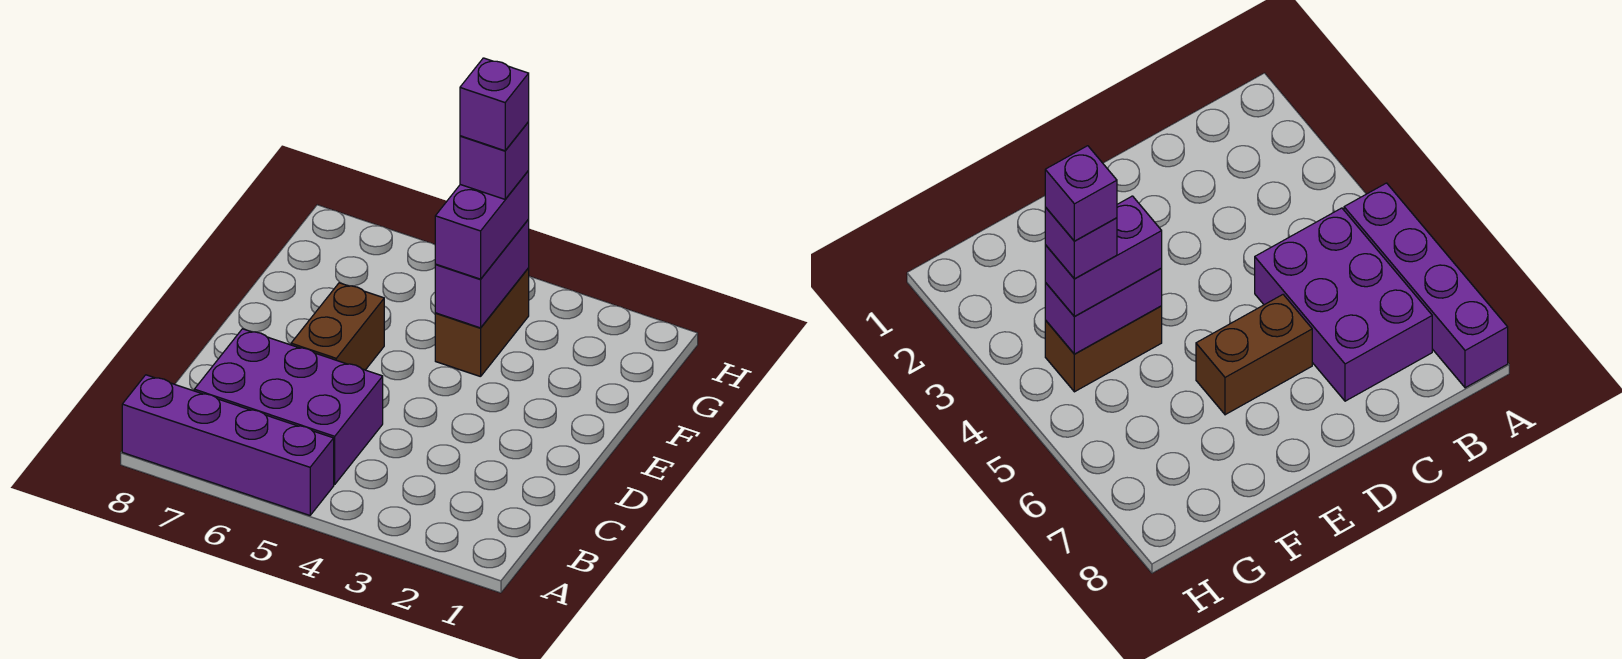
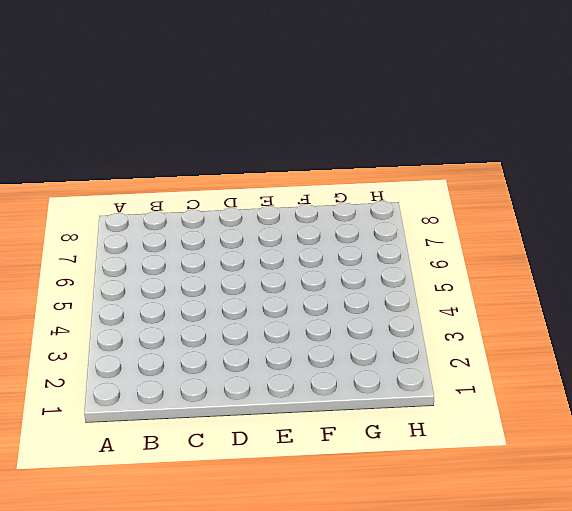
none -> purple brick A5:A8 level 1
none -> purple brick B5:C7 level 1

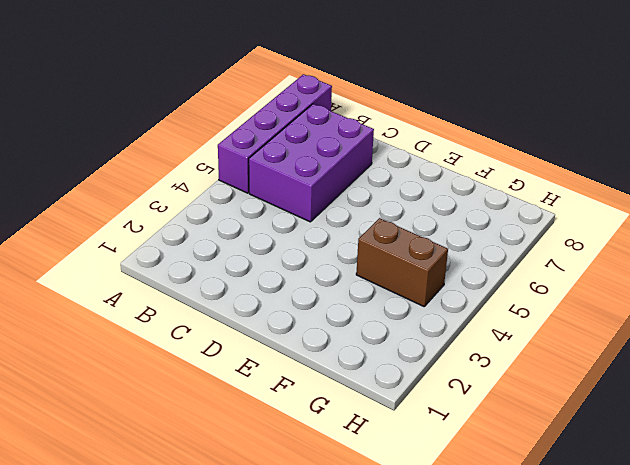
none -> brown brick D6:E6 level 1
none -> purple brick F4:G4 level 2

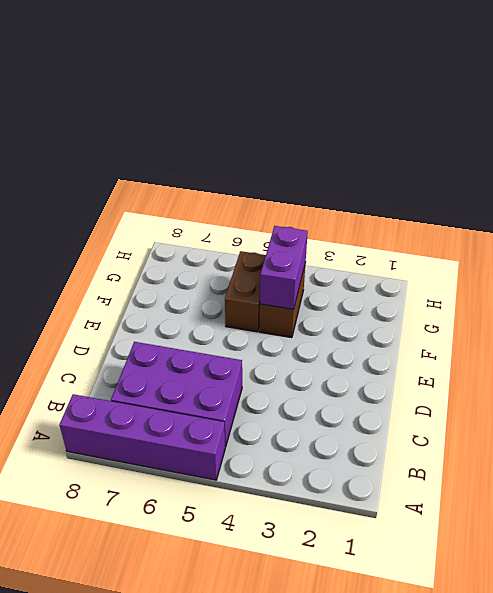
brown brick F5:G5 level 1 -> brown brick D6:E6 level 1
none -> purple brick F4:G4 level 3
none -> purple brick G4 level 4

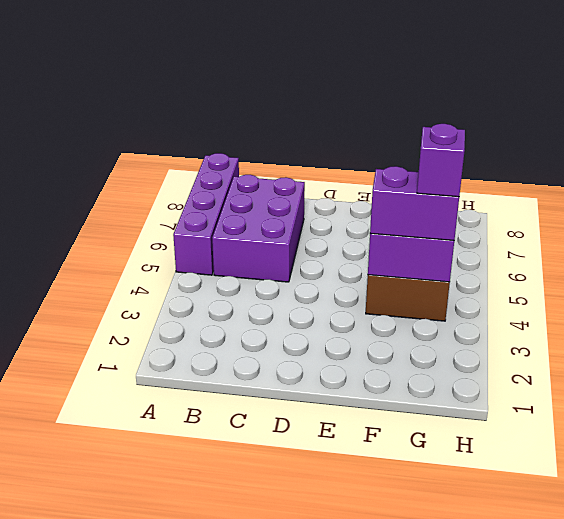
none -> brown brick D6:E6 level 1
none -> purple brick G4 level 5

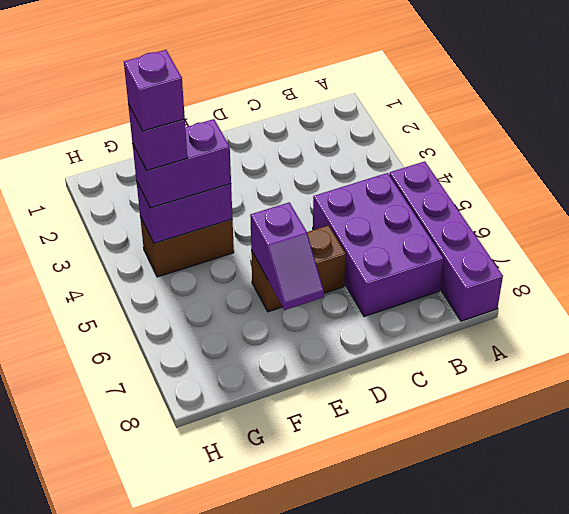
purple slope E6:E7 level 2 top 6 -> none

